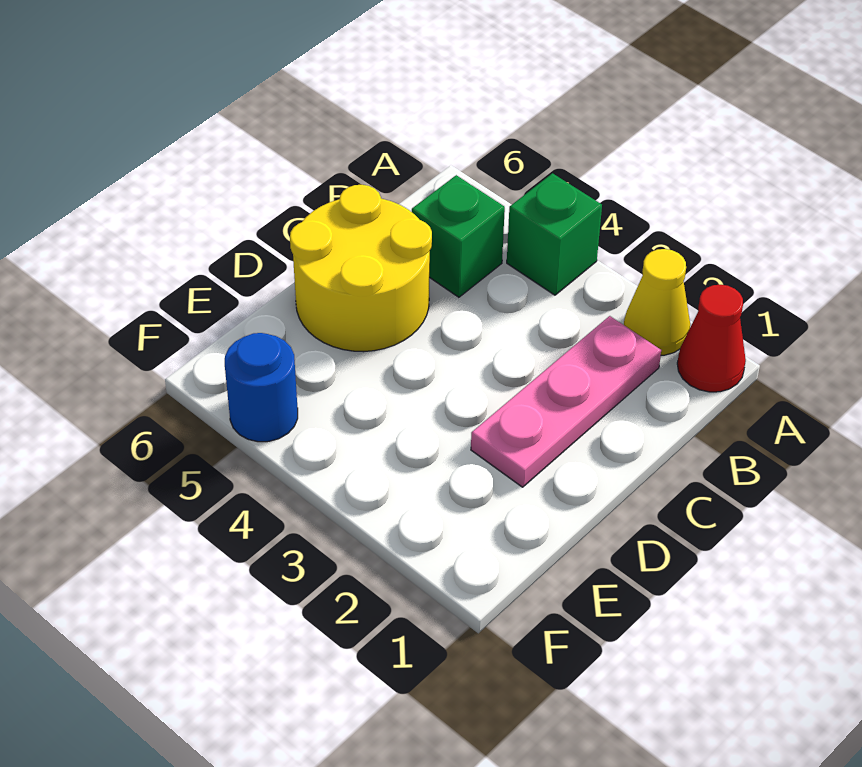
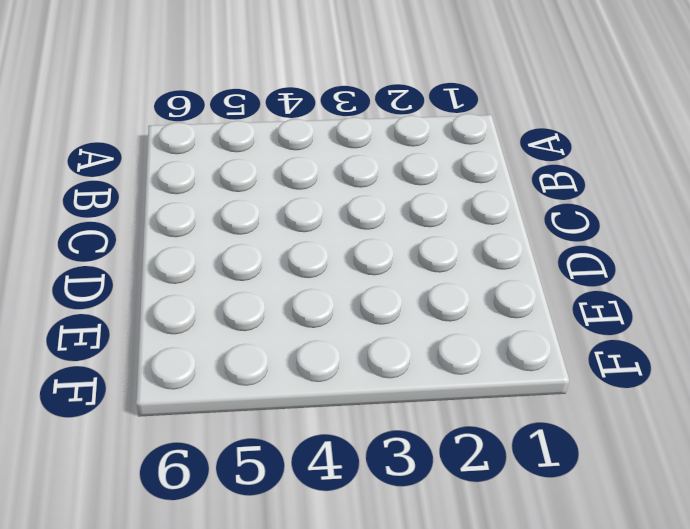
none -> red cone A1 level 1
none -> yellow cone A2 level 1

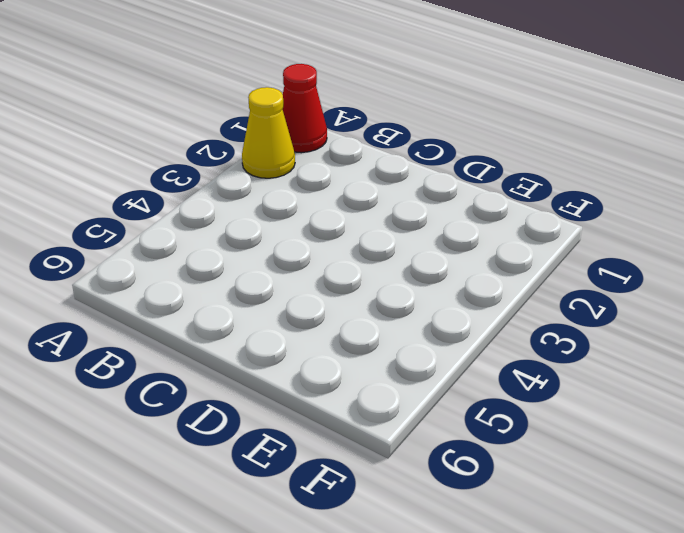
none -> green brick A4 level 1
none -> pink plate B2:D2 level 1

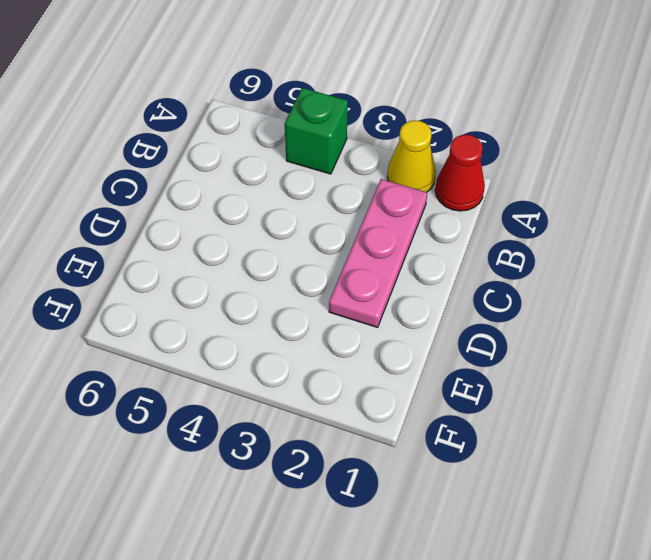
none -> green brick B5 level 1
none -> yellow round brick C5:D6 level 1

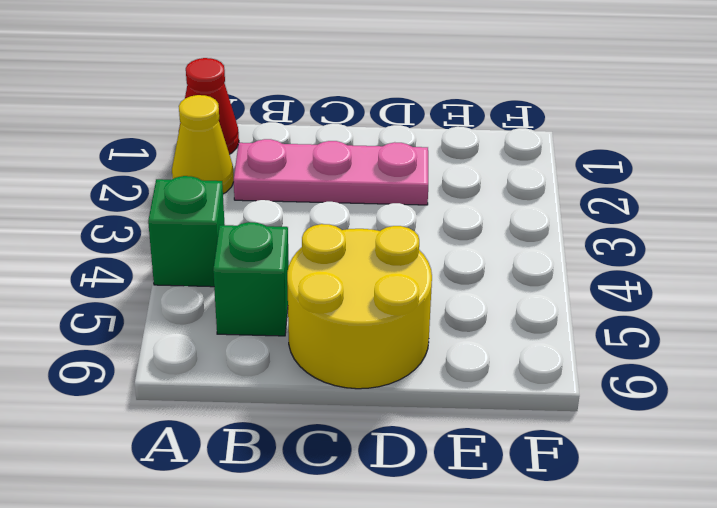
none -> blue round brick F5 level 1

